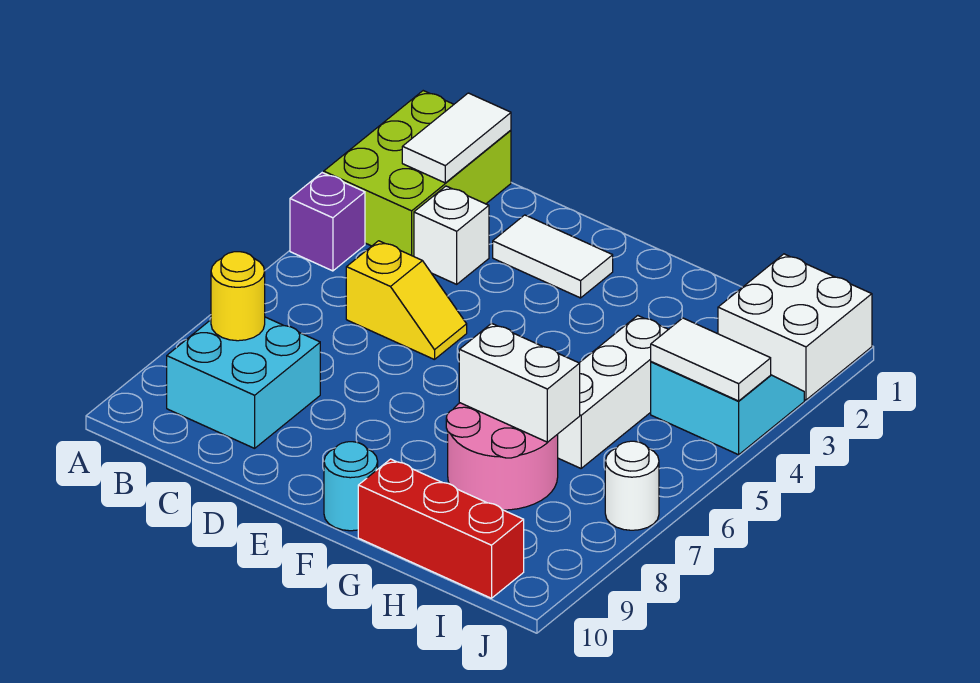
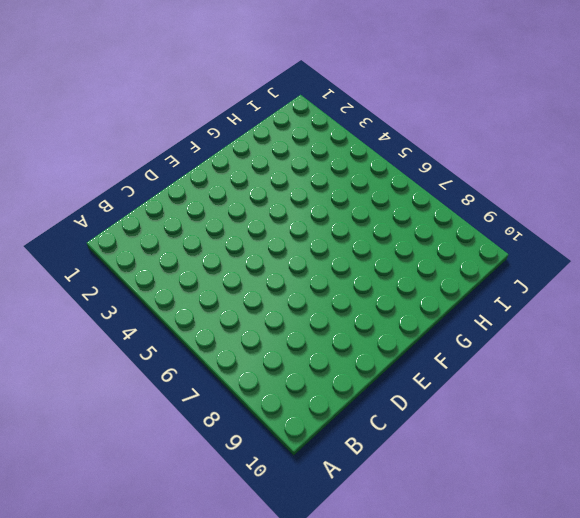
none -> lime brick A1:B3 level 1
none -> purple brick A4 level 1
none -> cyan brick B8:C9 level 1

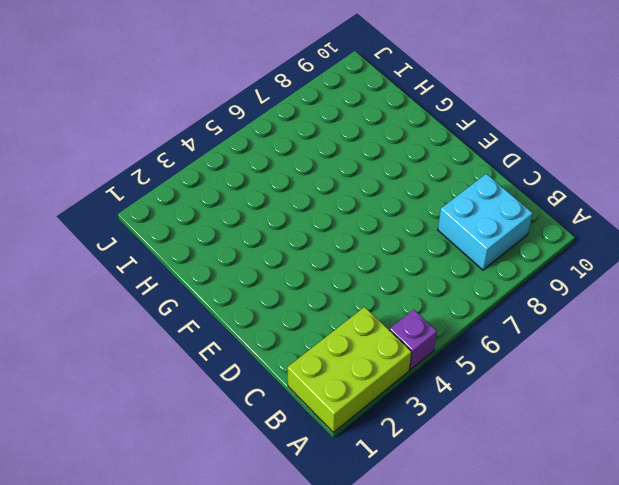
none -> white brick C3 level 1
none -> yellow slope C5:D5 level 1 top C
none -> white tile D2:E2 level 1

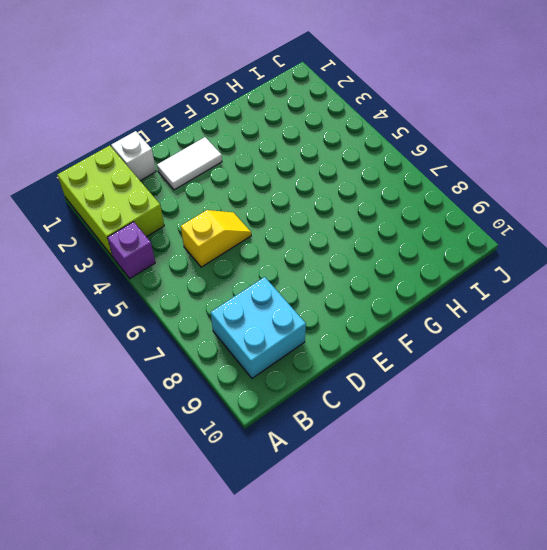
white brick C1 level 1 -> white brick C3 level 1
none -> cyan round brick F10 level 1
none -> pink round brick G7:H8 level 1
none -> red brick G10:I10 level 1

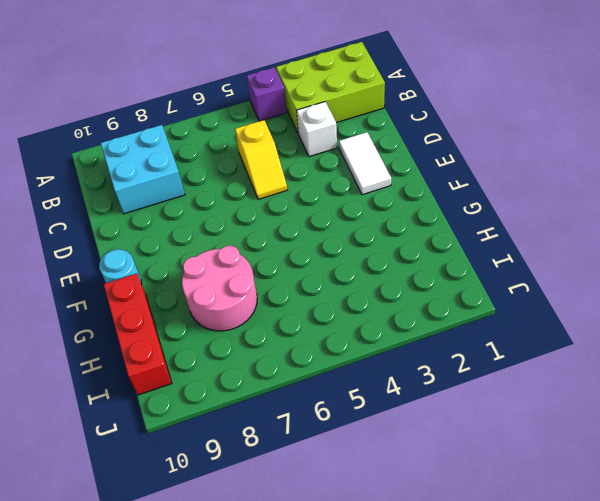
none -> white brick H4:H6 level 1
none -> white brick I1:J2 level 1
none -> cyan slope I3:J4 level 1 top 4

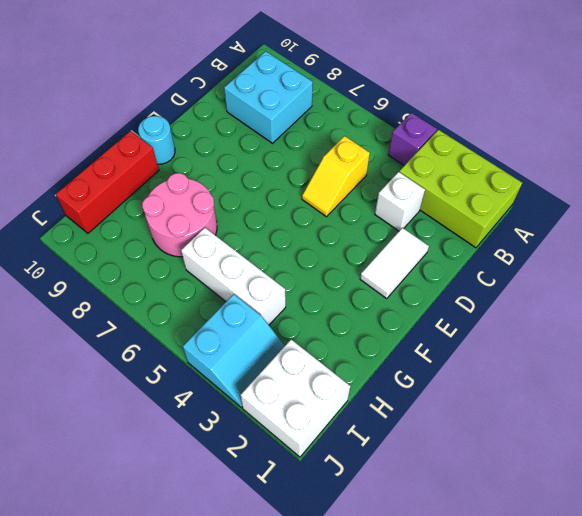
none -> white round brick J7 level 1
none -> white tile B1:B2 level 2
none -> yellow round brick B8 level 2

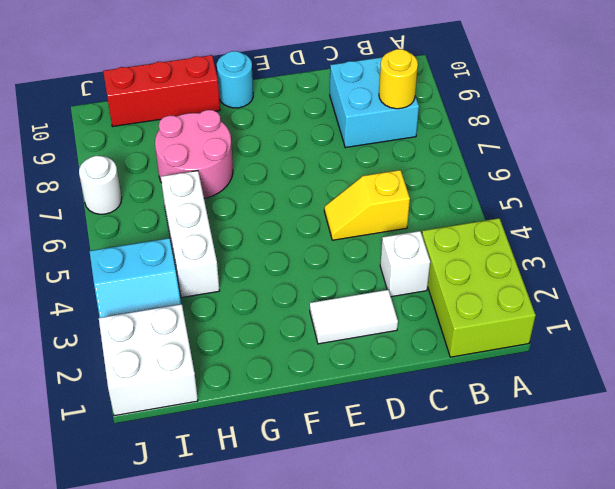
none -> purple brick A4 level 1
none -> white tile B1:B2 level 2
none -> white brick G7:H7 level 2

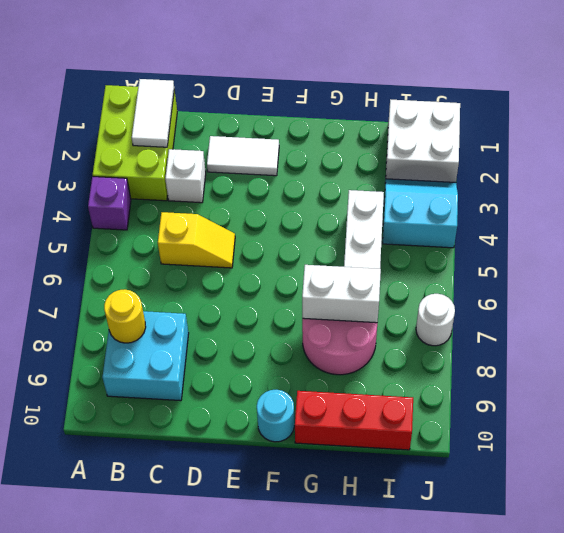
none -> white tile I4:J4 level 2

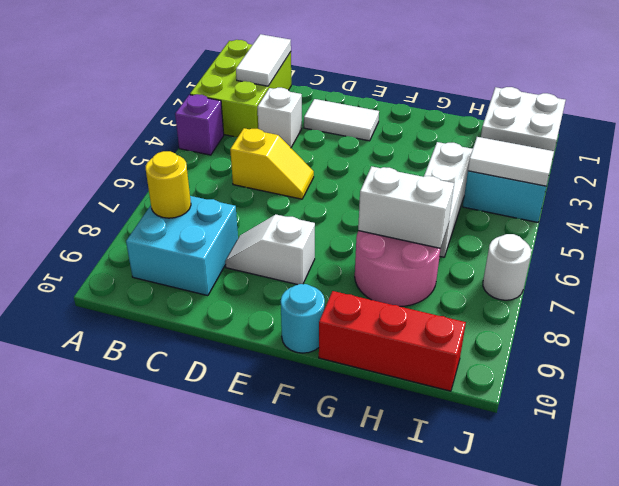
white slope D8:E8 level 1 top E -> none

